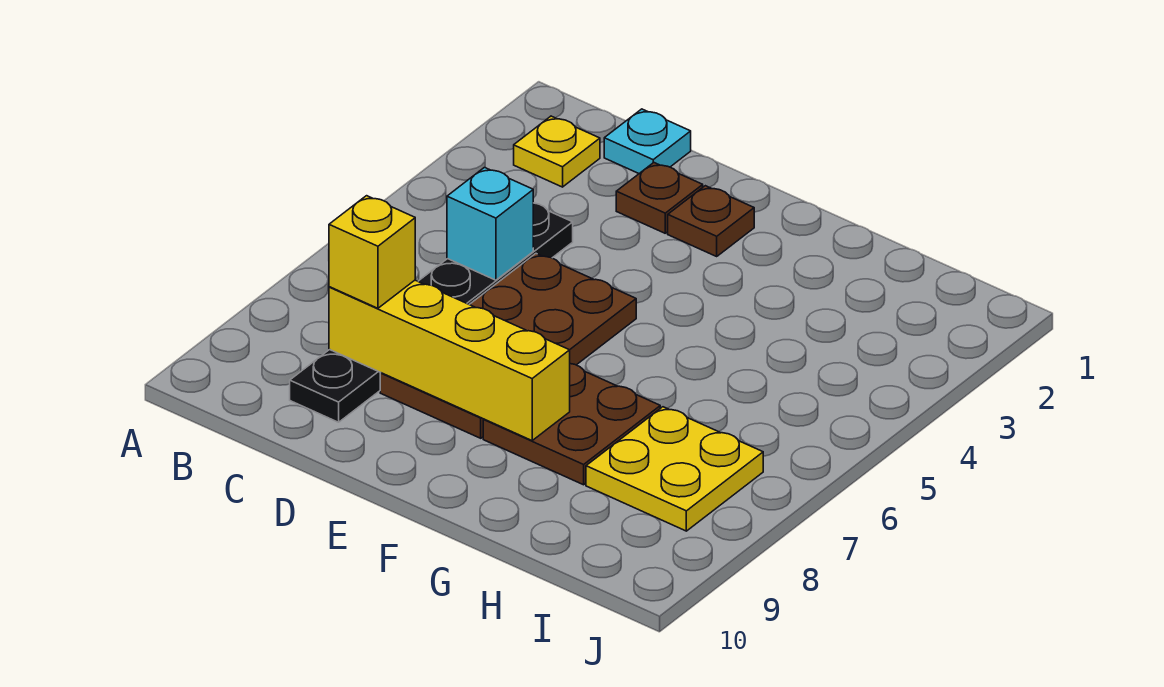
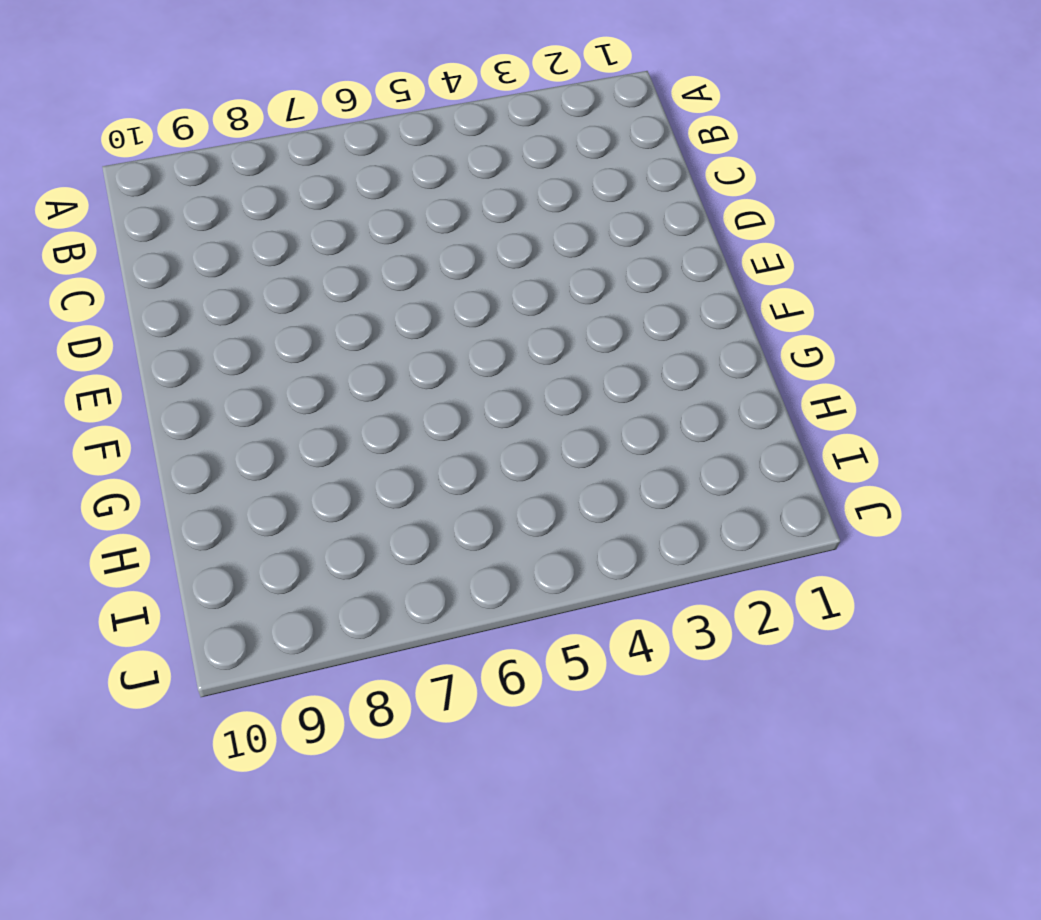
none -> yellow plate B2 level 1
none -> cyan plate C1 level 1

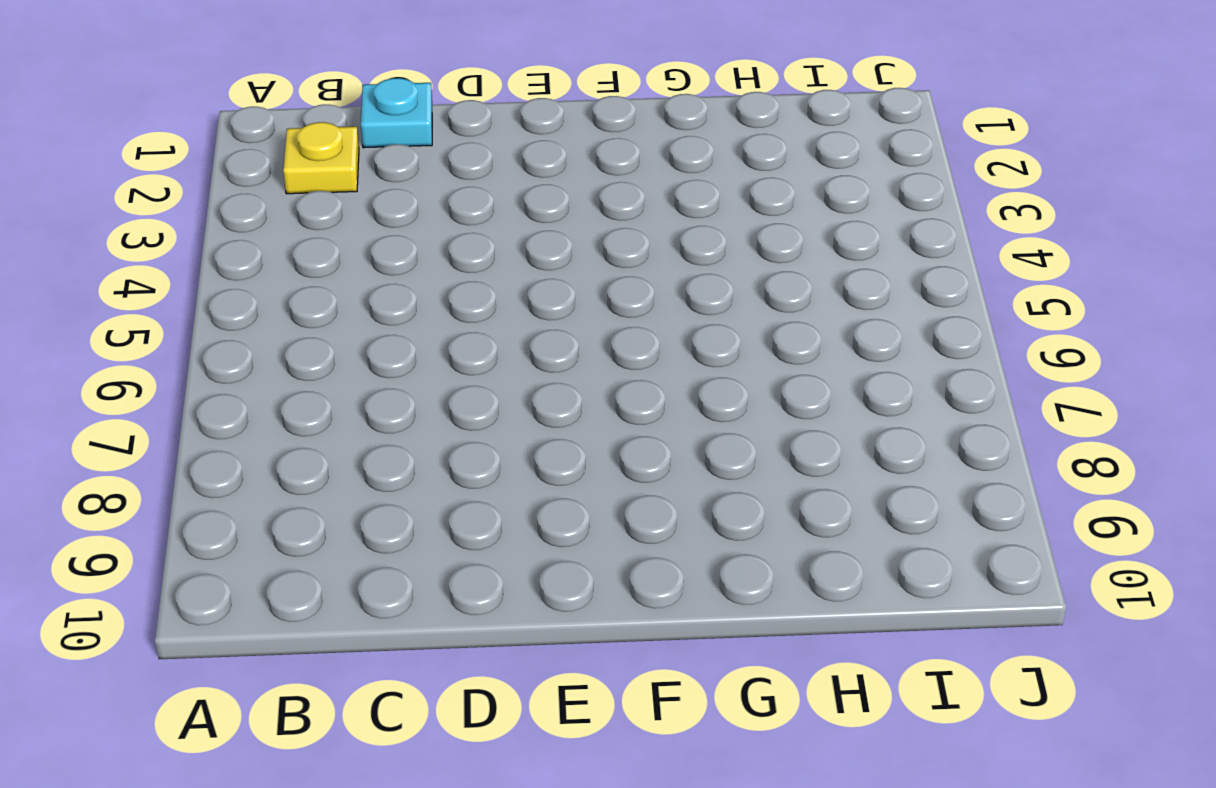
none -> black plate C4:C9 level 1
none -> brown plate D2 level 1

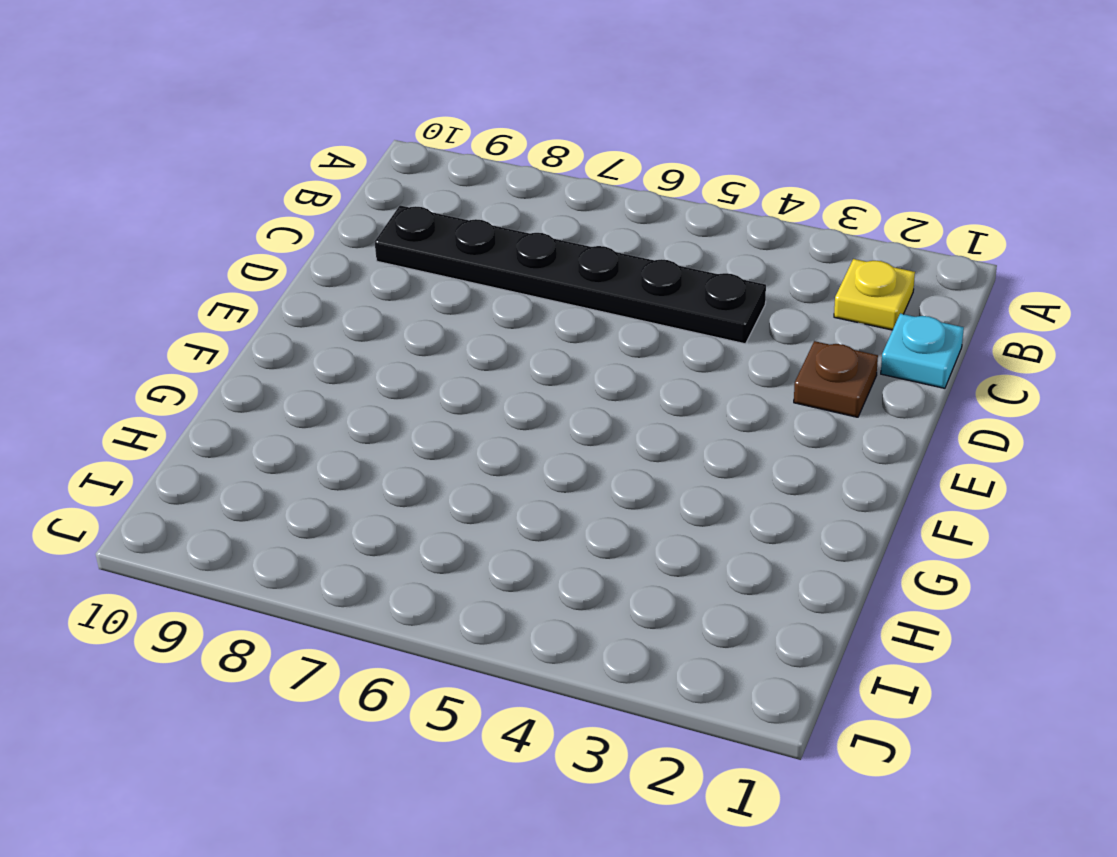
none -> brown plate D5:E8 level 1
none -> brown plate E2 level 1

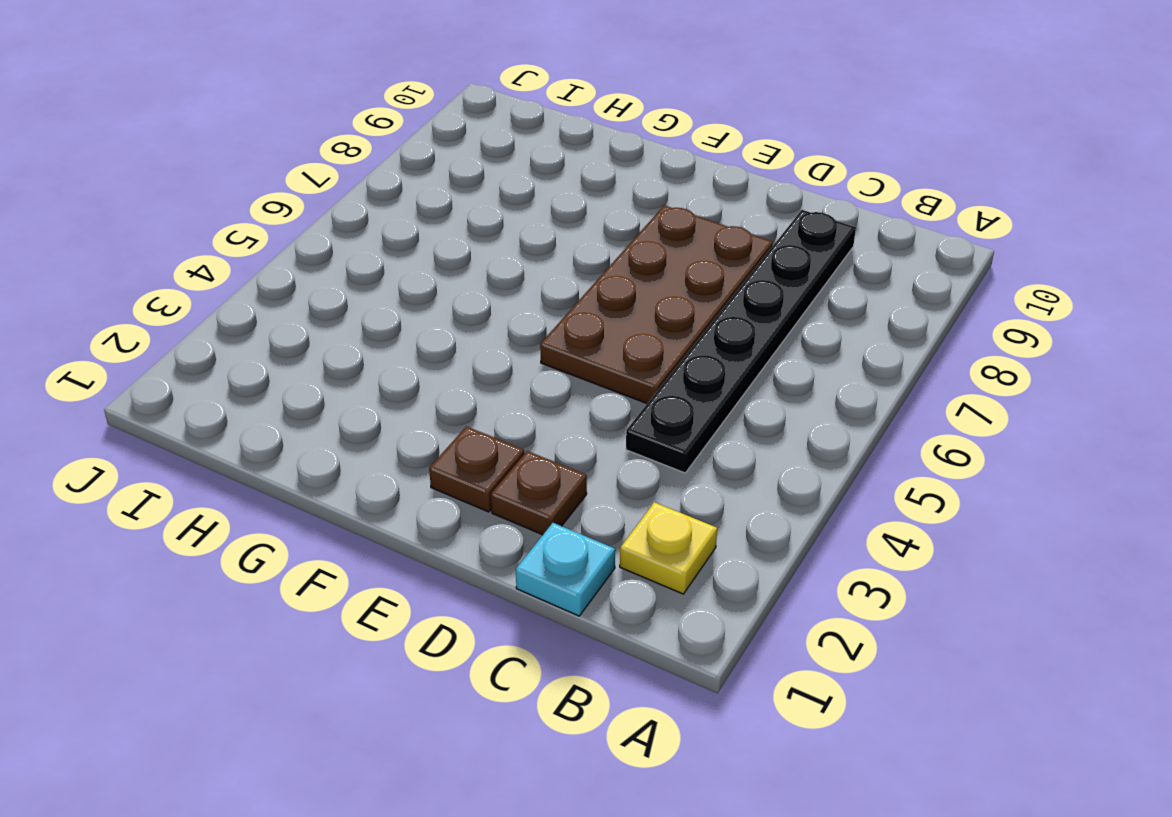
none -> brown plate F7:G8 level 1
none -> yellow plate H7:I8 level 1

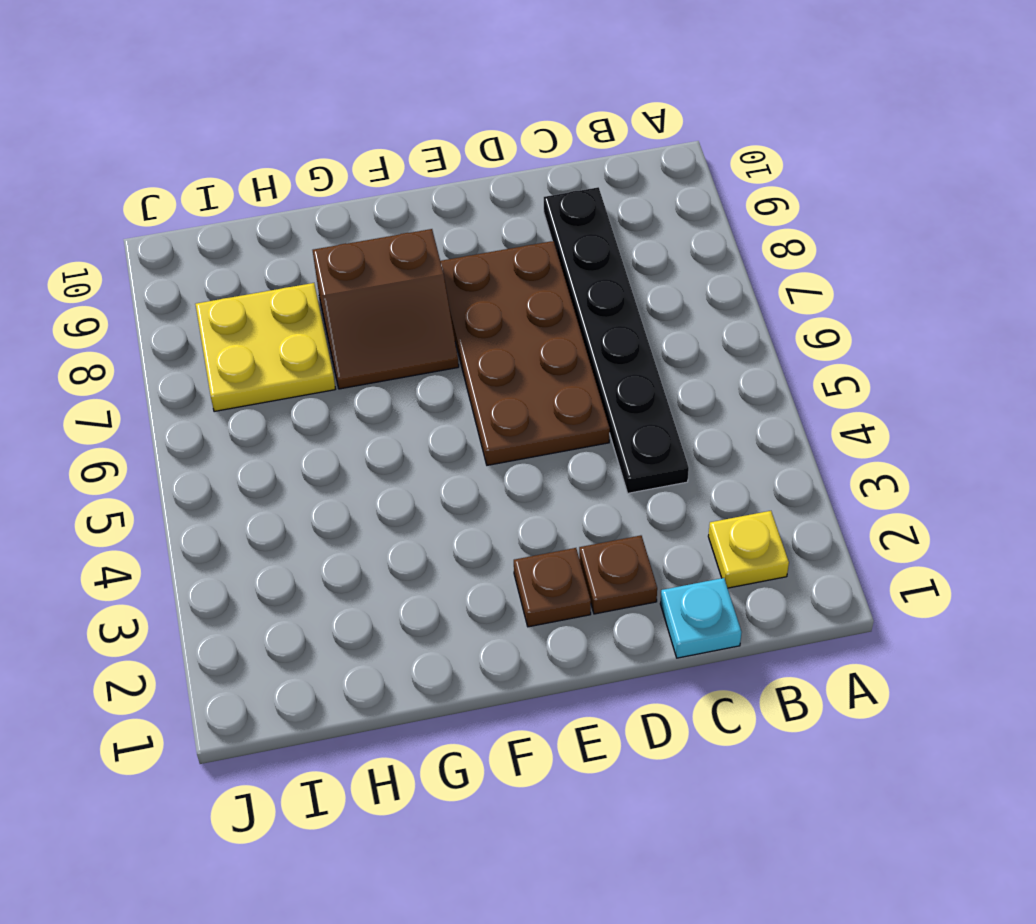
brown slope F7:G8 level 1 top 8 -> brown plate F7:G8 level 1
none -> cyan brick C5 level 2
none -> yellow brick C8:F8 level 2

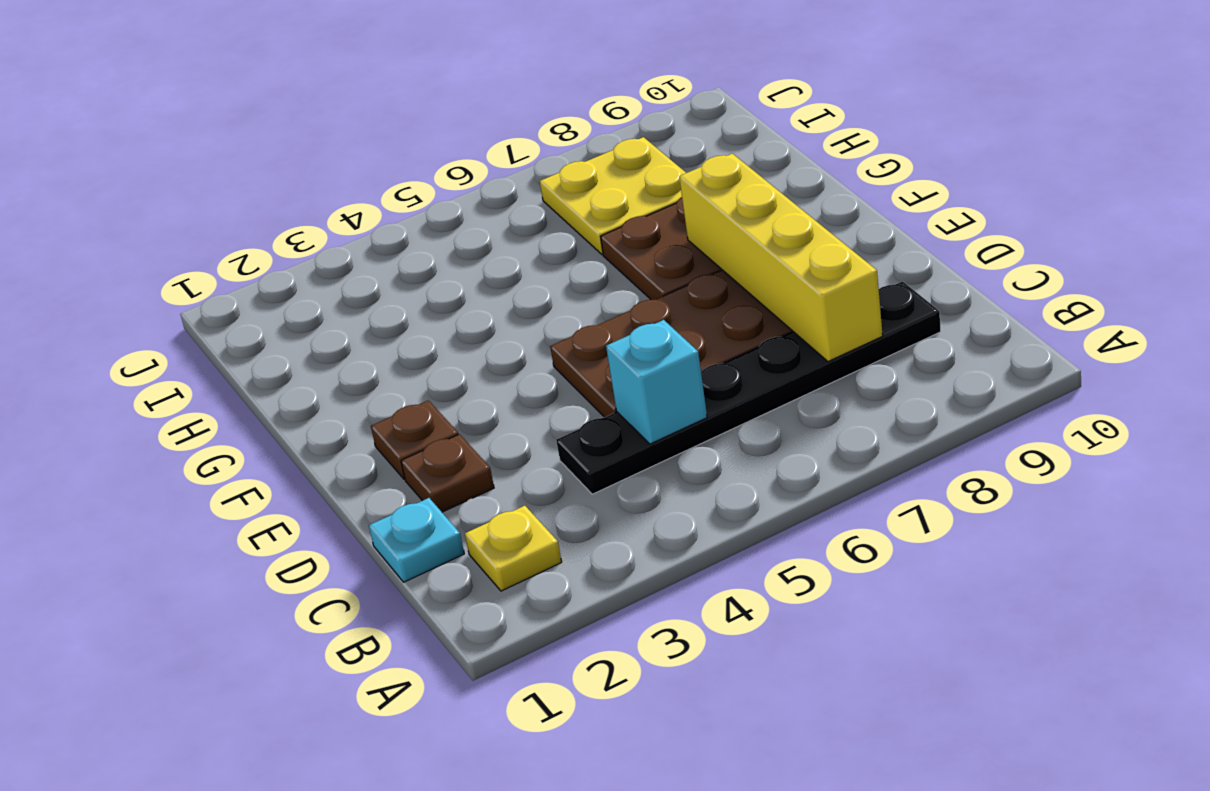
none -> yellow brick C8 level 3

